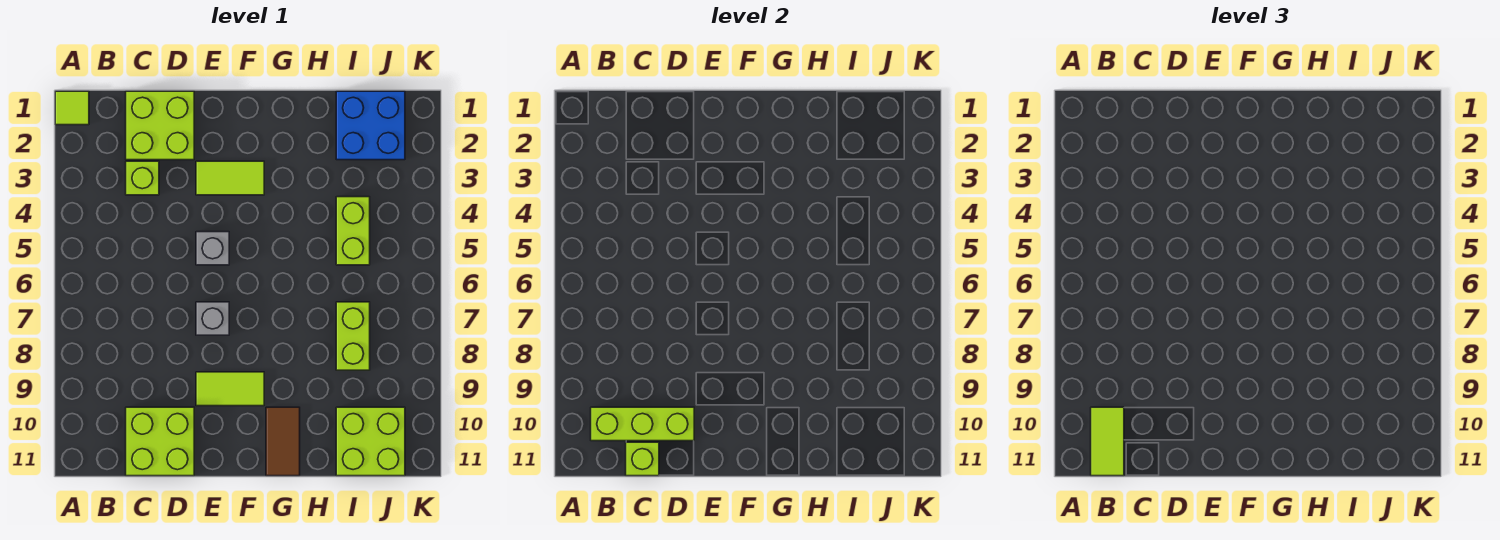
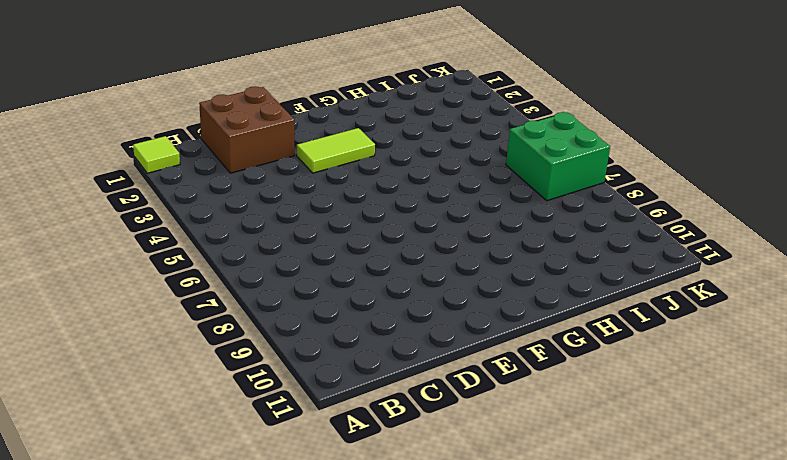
brown brick C1:D2 level 1 -> lime brick C1:D2 level 1
green brick J6:K7 level 1 -> none
none -> lime brick C3 level 1
none -> lime brick C10:D11 level 1
none -> grey brick E5 level 1

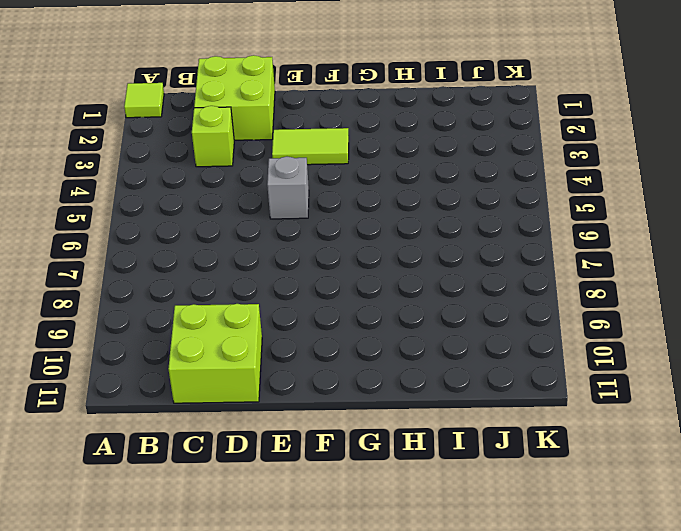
none -> grey brick E7 level 1
none -> lime tile E9:F9 level 1
none -> brown tile G10:G11 level 1

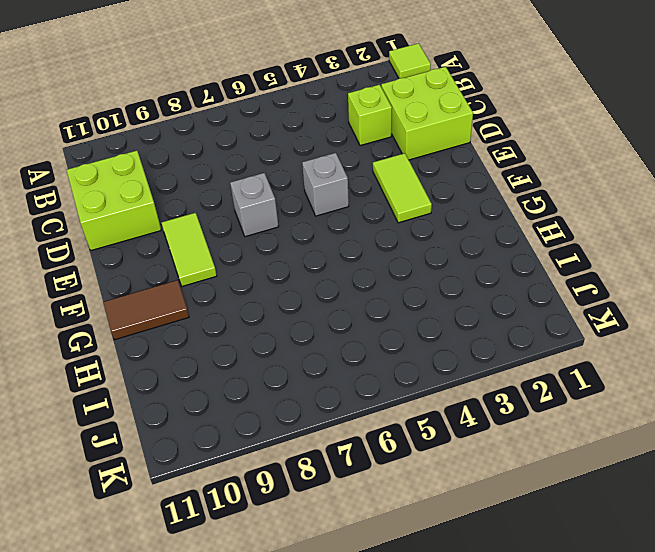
none -> blue brick I1:J2 level 1
none -> lime brick I4:I5 level 1
none -> lime brick I7:I8 level 1

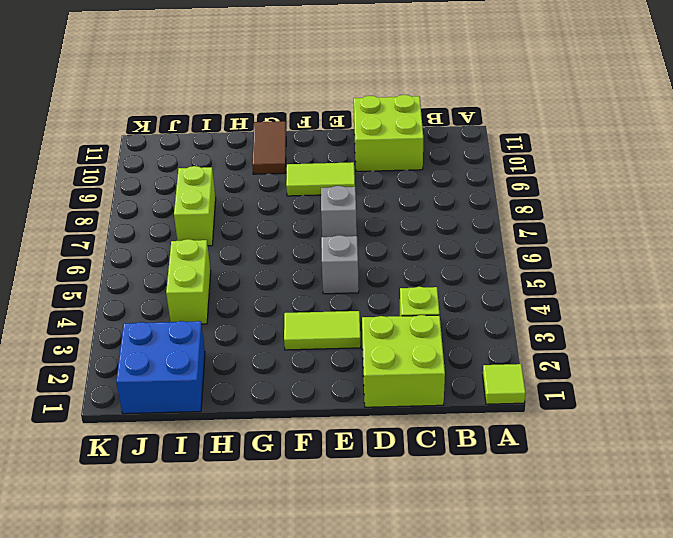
none -> lime brick I10:J11 level 1
none -> lime brick B10:D10 level 2
none -> lime brick C11 level 2

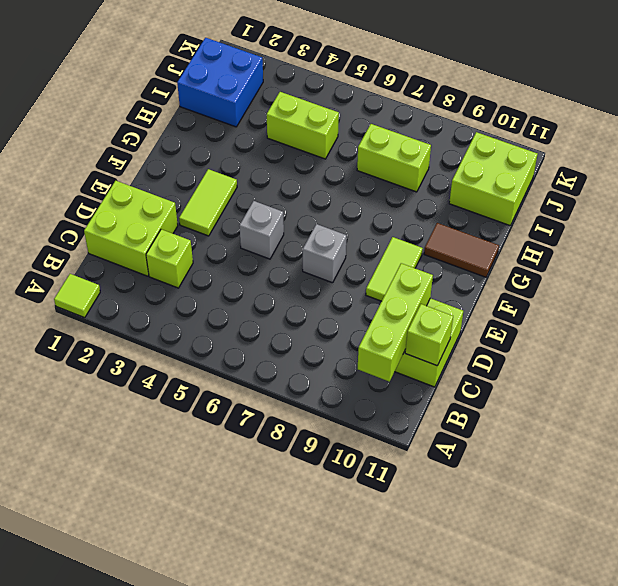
none -> lime tile B10:B11 level 3

